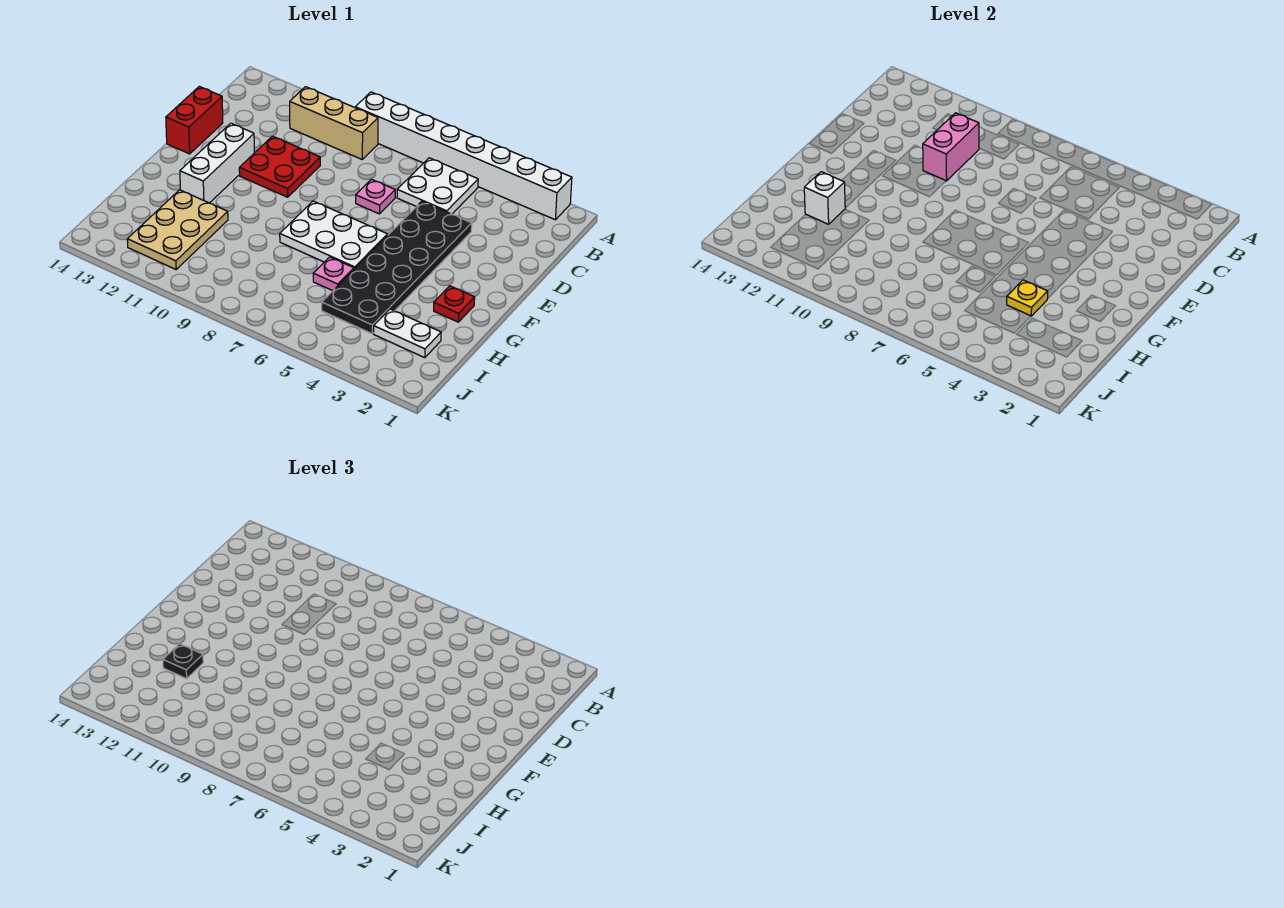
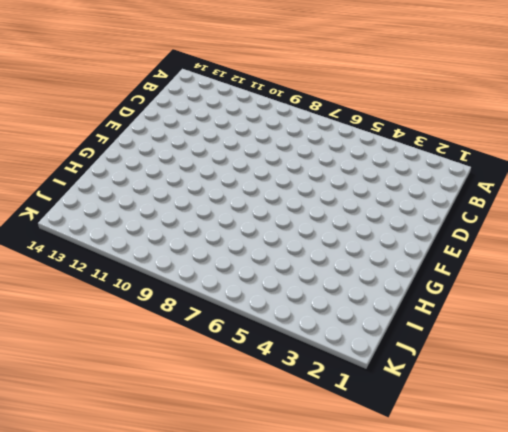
none -> white brick A2:A9 level 1
none -> white plate B5:C6 level 1
none -> tan brick B9:B11 level 1

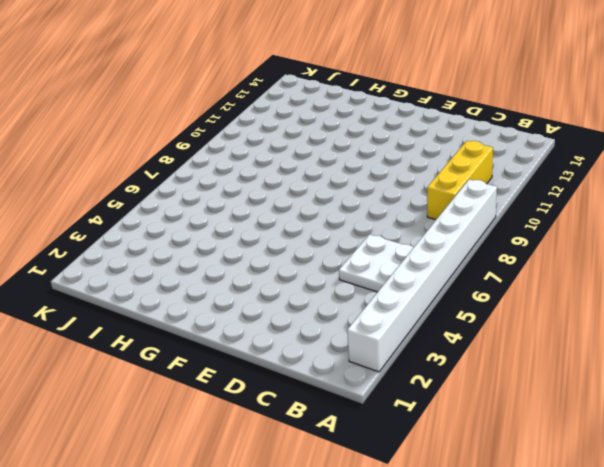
yellow brick B9:B11 level 1 -> tan brick B9:B11 level 1
none -> black plate D4:I5 level 1
none -> pink plate D7 level 1
none -> red plate D10:E11 level 1

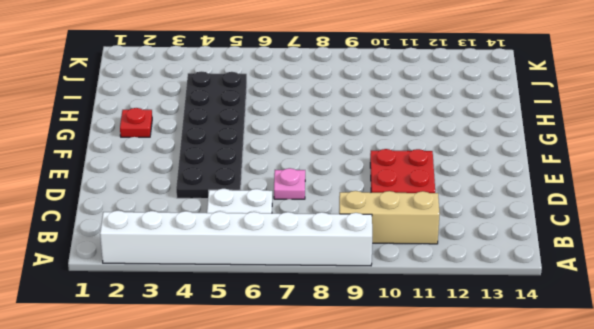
none -> red brick D14:E14 level 1
none -> white brick E12:G12 level 1
none -> white plate F6:G8 level 1

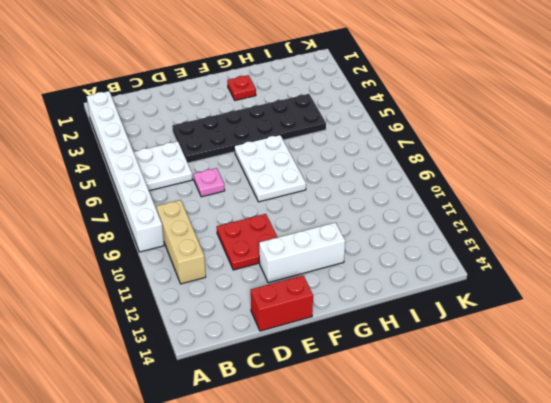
none -> pink plate H6 level 1
none -> tan plate H11:J12 level 1
none -> white plate I2:I3 level 1

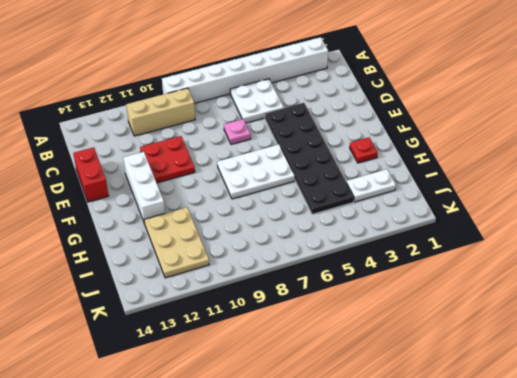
none -> pink plate H6 level 1
none -> pink brick C10:D10 level 2
none -> yellow plate H4 level 2

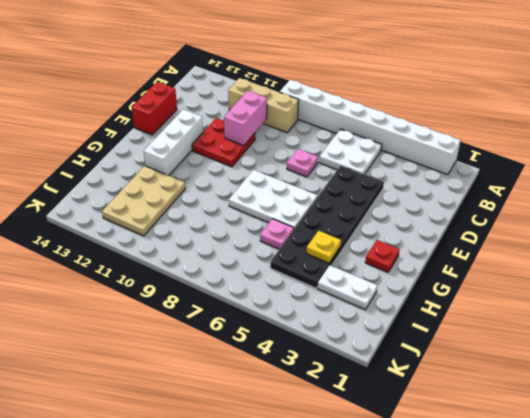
none -> white brick H12 level 2
none -> black plate H12 level 3

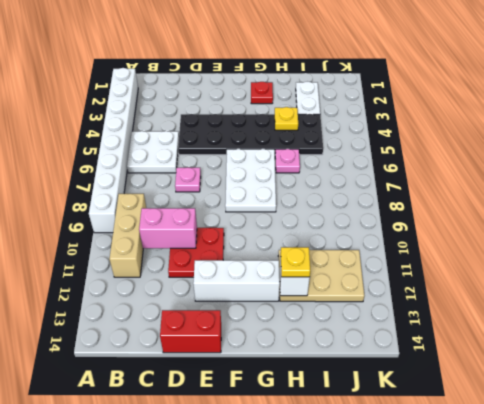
yellow plate H12 level 3 -> black plate H12 level 3

